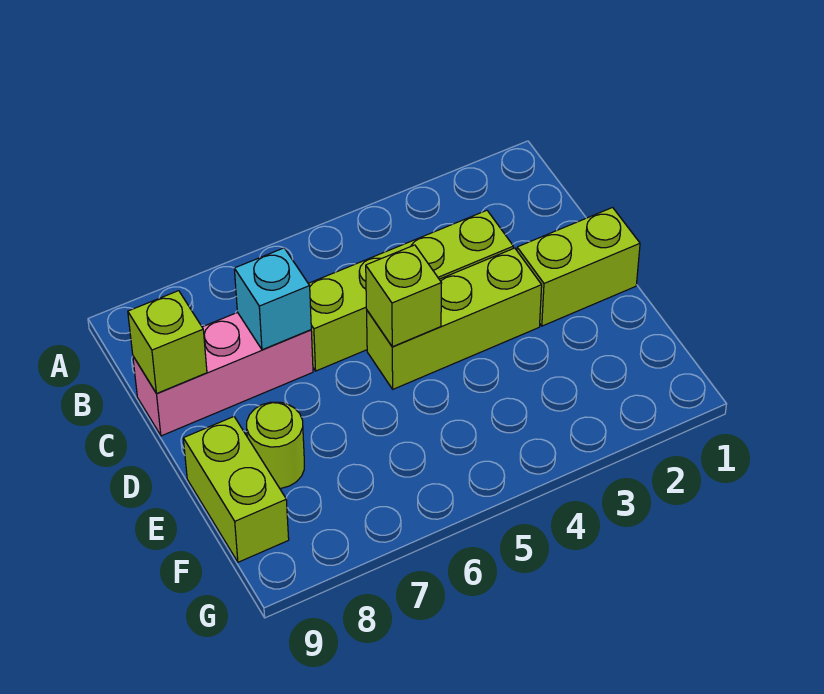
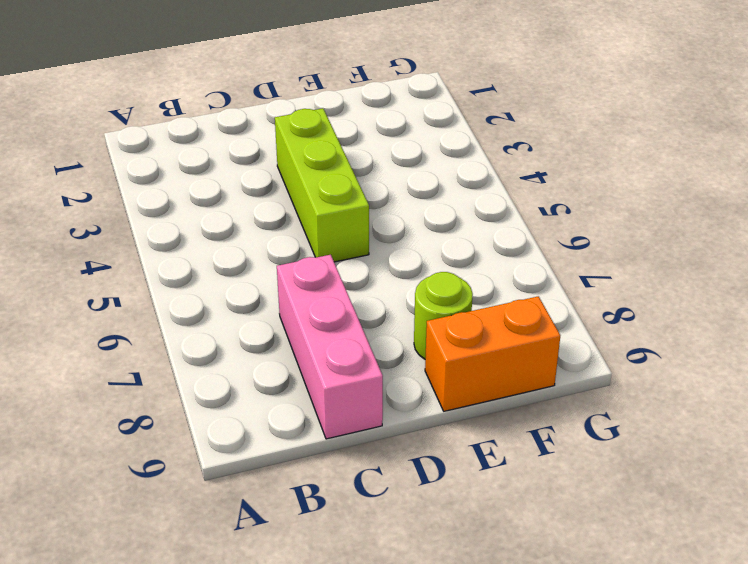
orange brick E9:F9 level 1 -> lime brick E9:F9 level 1
none -> lime brick C3:C6 level 1
none -> lime brick D1:D2 level 1

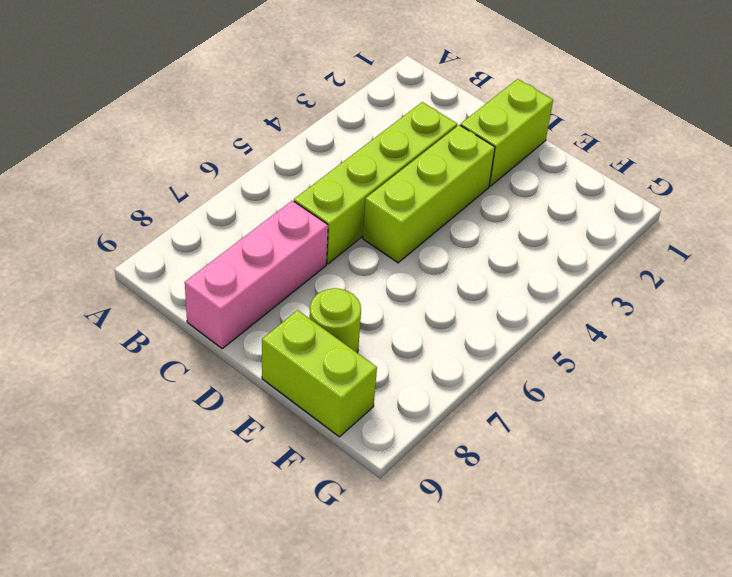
none -> cyan brick C7 level 2
none -> lime brick C9 level 2

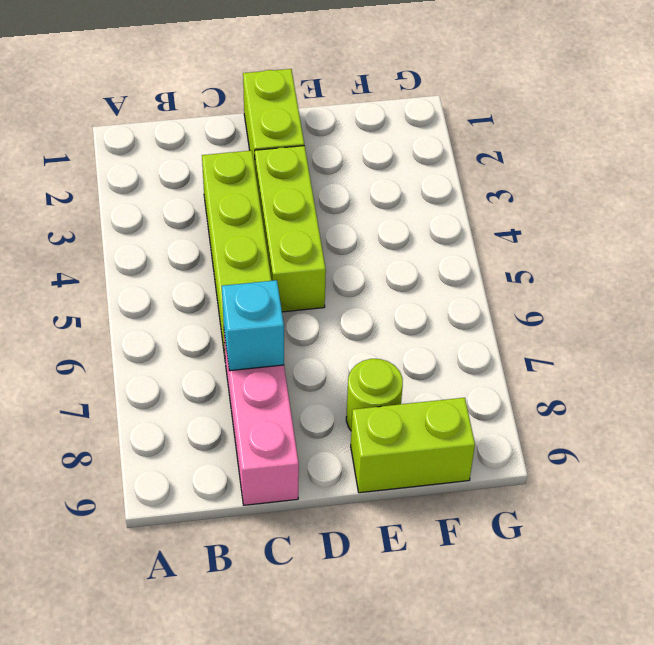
none -> lime brick C9 level 2
none -> lime brick D5 level 2

